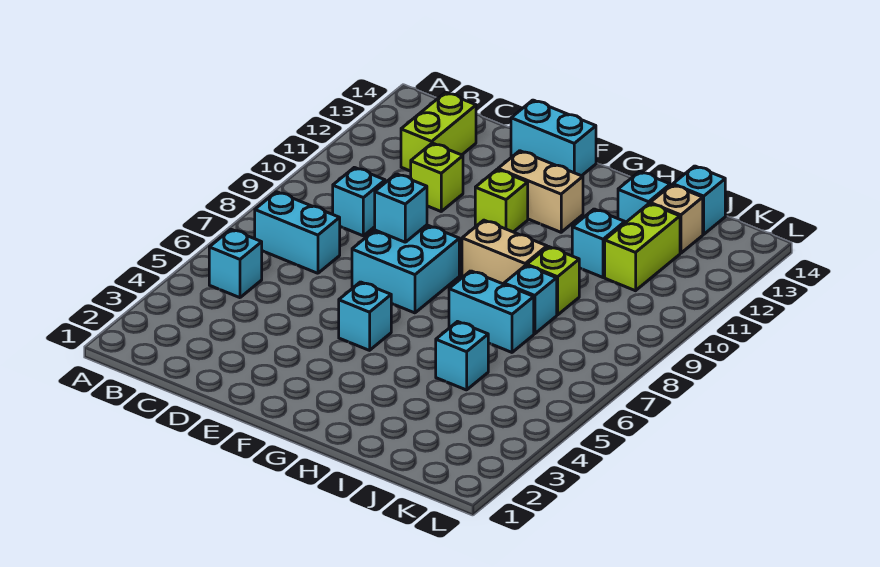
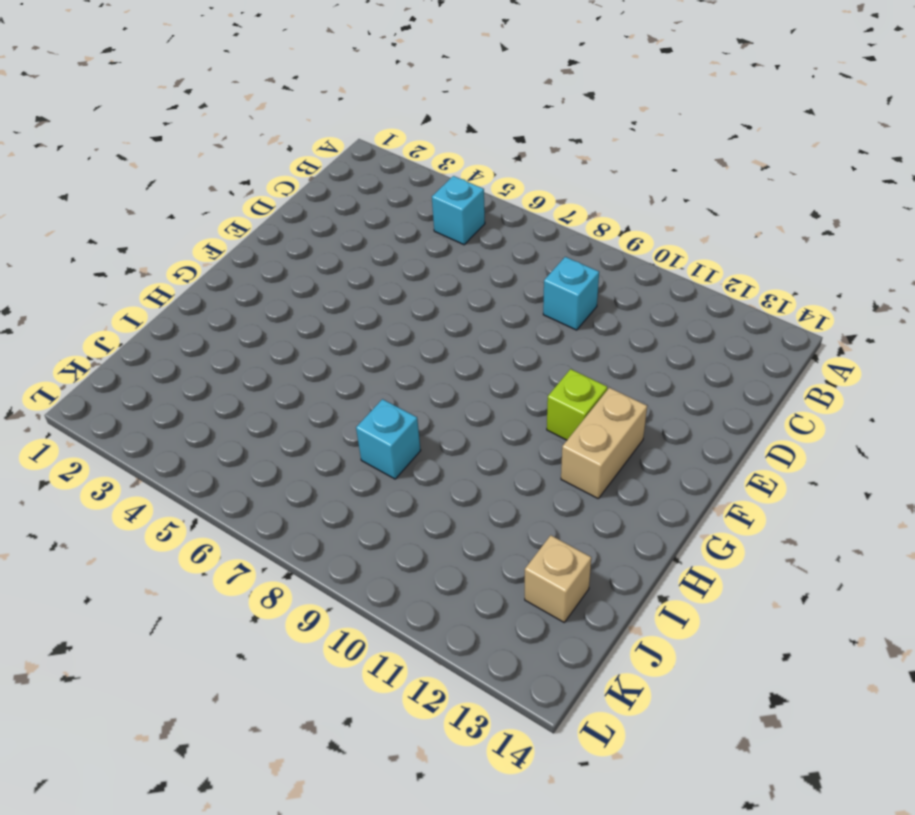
none -> cyan brick B7:C7 level 1
none -> lime brick C12:C13 level 1
none -> lime brick D11 level 1

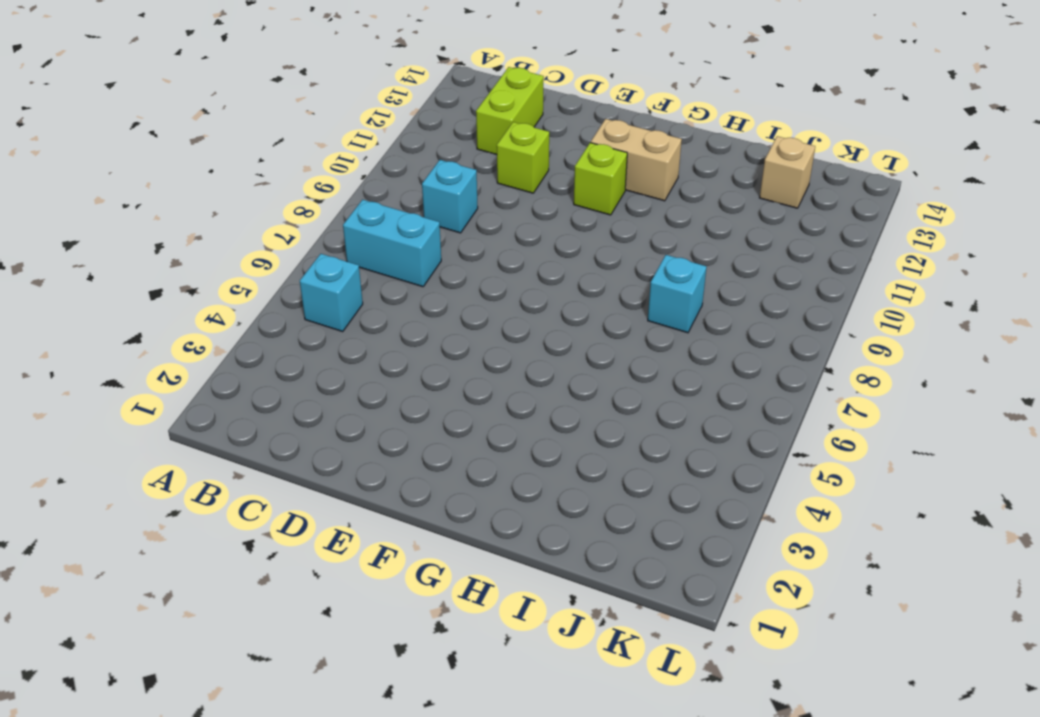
none -> cyan brick E7:F8 level 1
none -> cyan brick E14:F14 level 1
none -> cyan brick F5 level 1

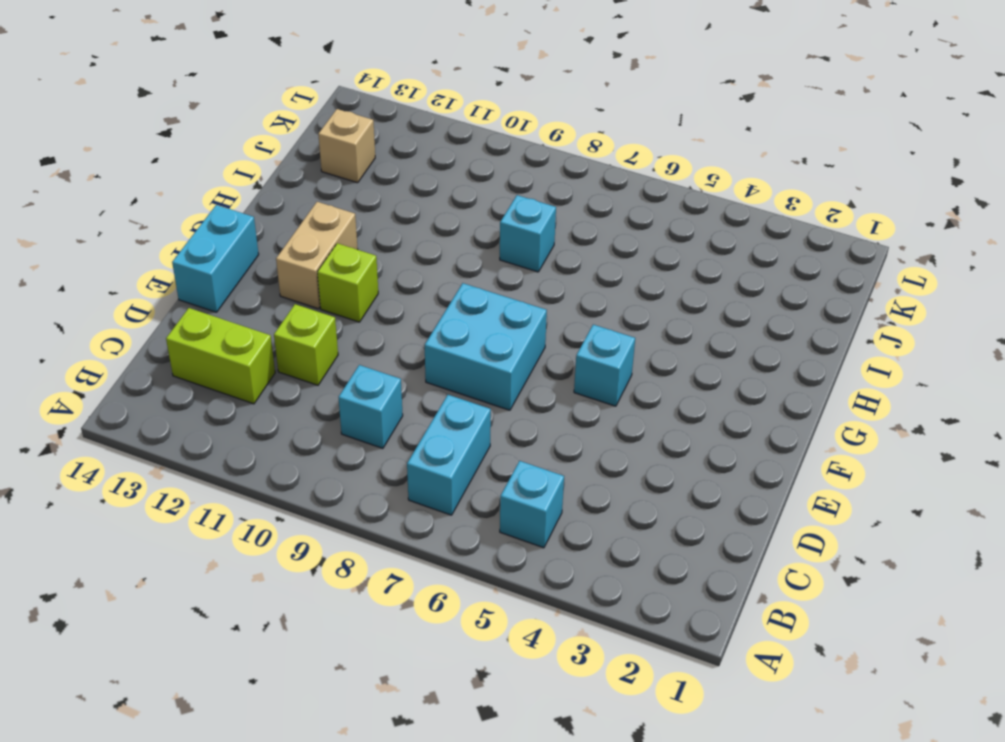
none -> tan brick G9:H9 level 1
none -> cyan brick H7:I7 level 1
none -> cyan brick I5 level 1

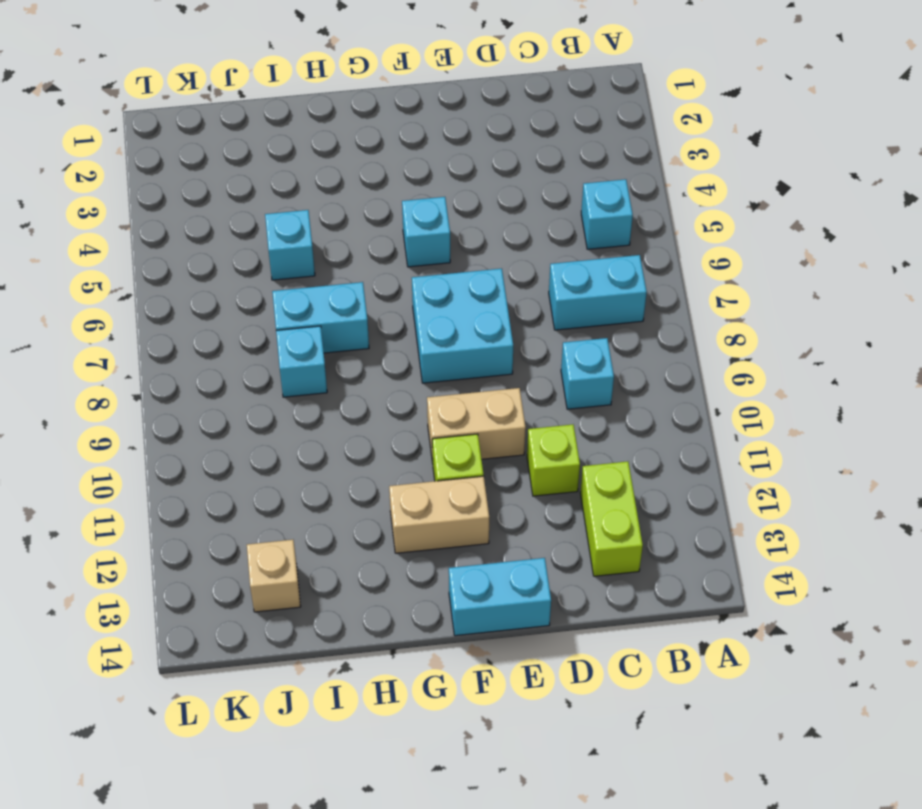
tan brick E10:F10 level 1 -> tan brick G9:H9 level 1
none -> lime brick I9 level 1
none -> cyan brick I11 level 1
none -> cyan brick I13 level 1

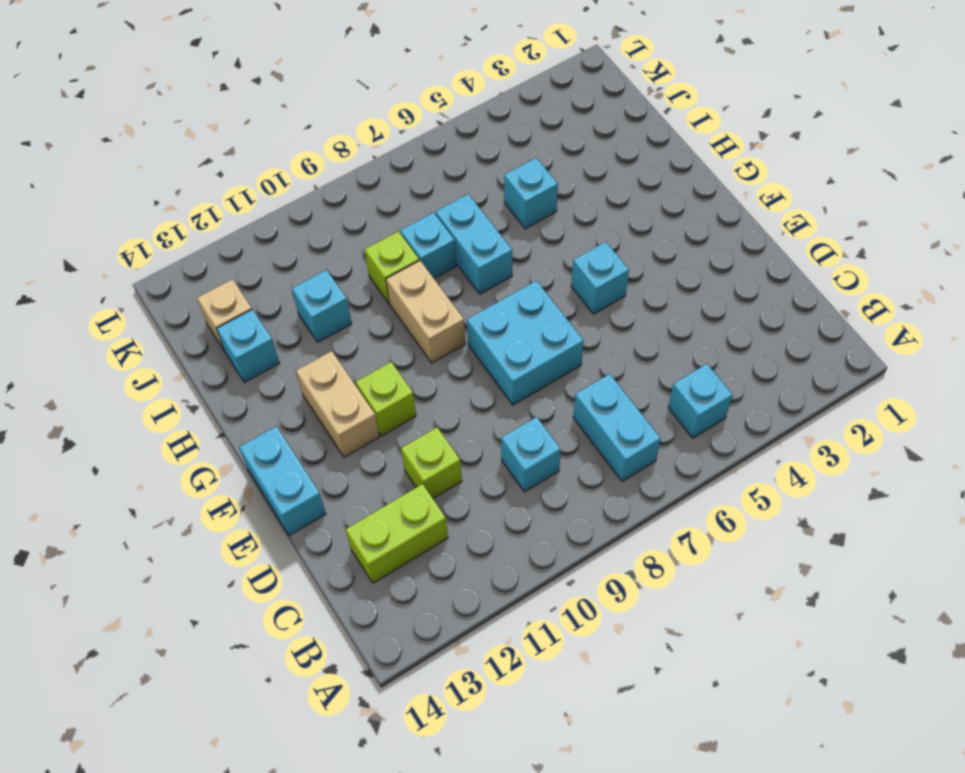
none -> lime brick J11:J12 level 1
none -> cyan brick J14 level 1
none -> cyan brick E8 level 2

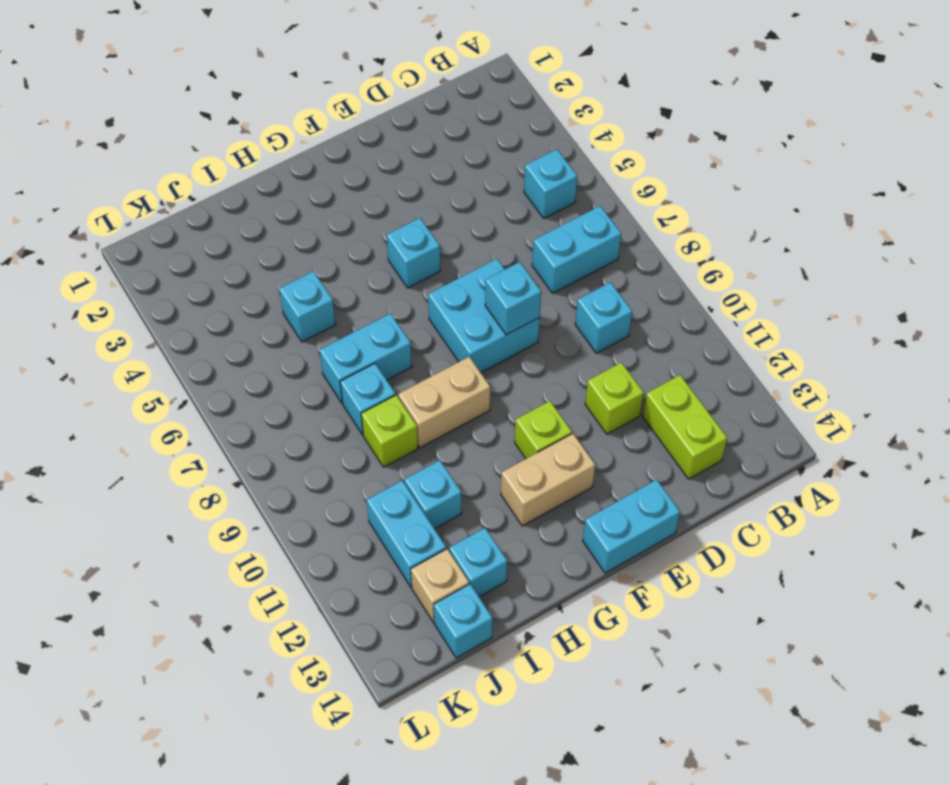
cyan brick J11:J12 level 1 -> lime brick J11:J12 level 1

